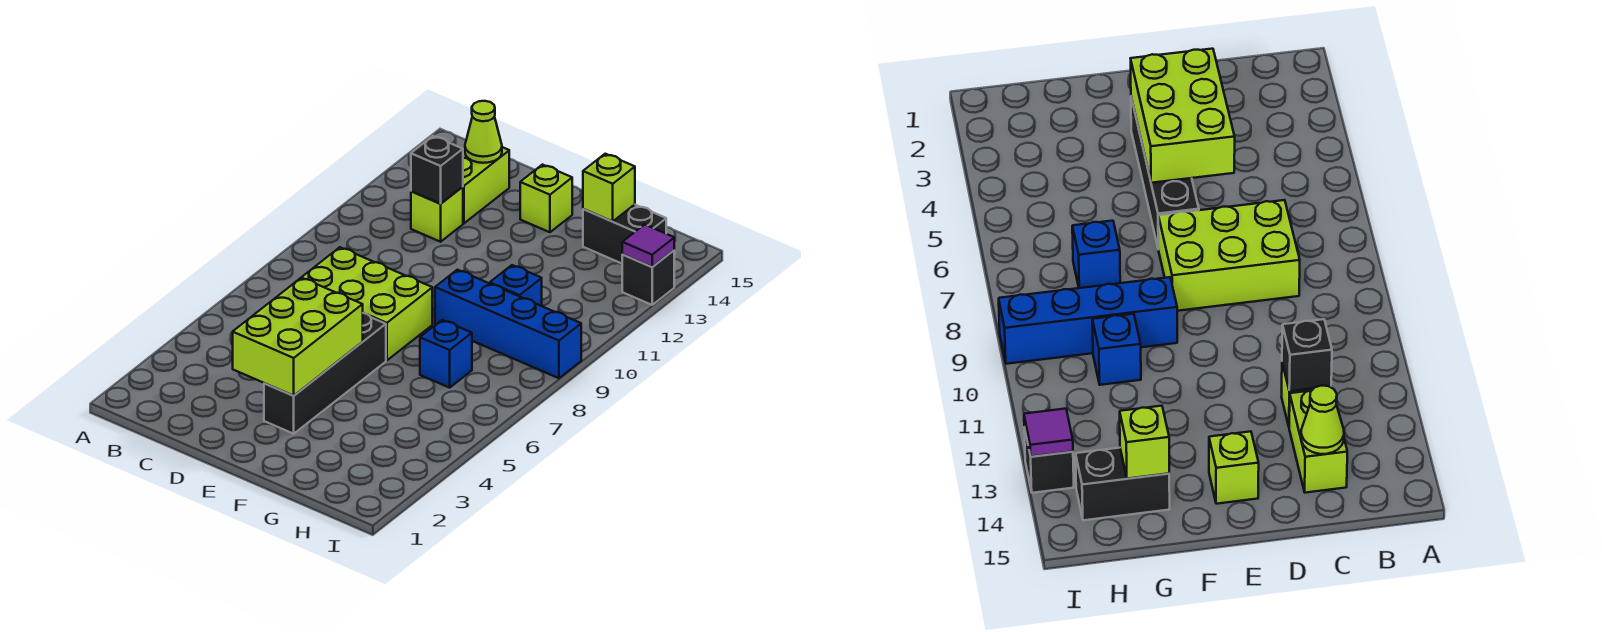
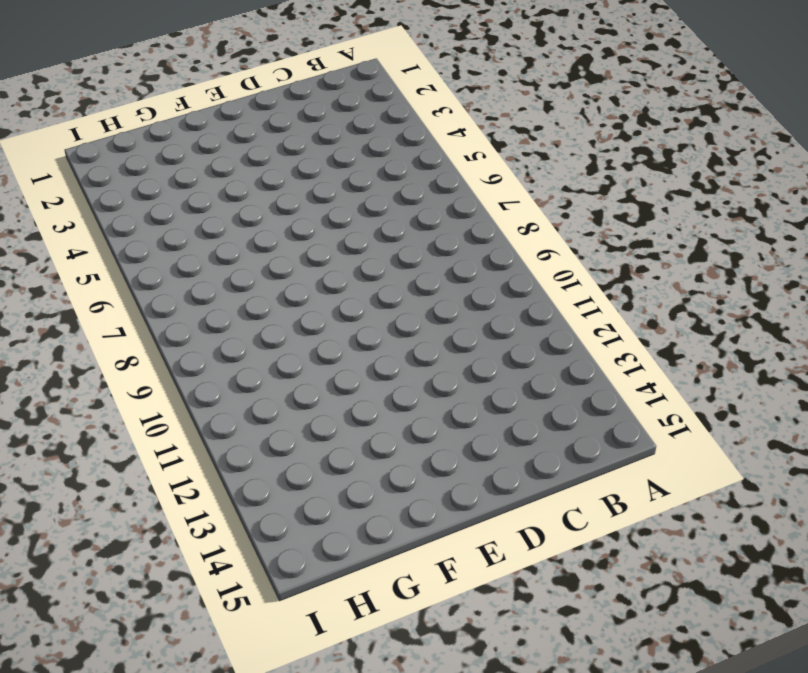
none -> lime brick C7:E8 level 1
none -> lime brick C12 level 1
none -> lime brick C13:C14 level 1

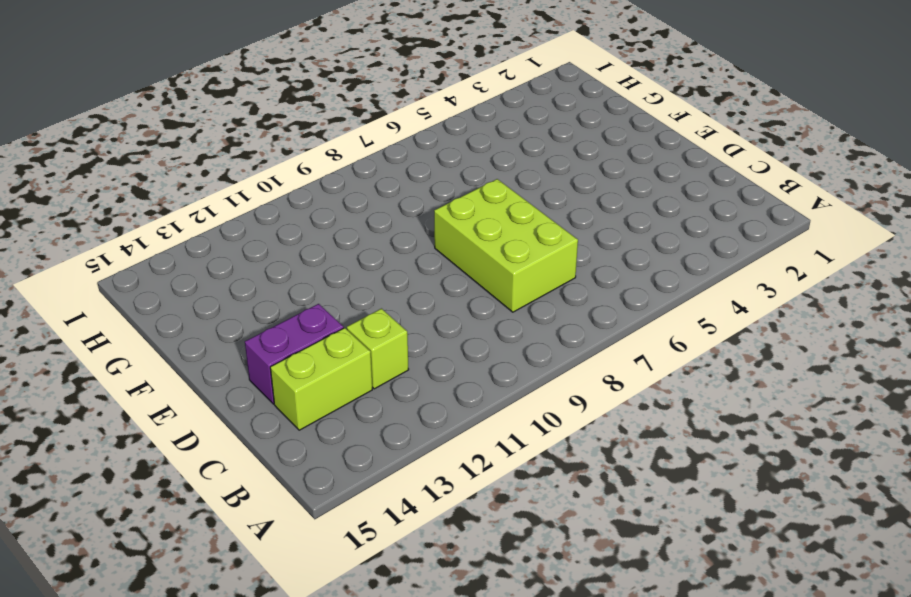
purple brick D13:D14 level 1 -> none
none -> black brick E3:E6 level 1
none -> lime brick E14 level 1
none -> blue brick F9:I9 level 1

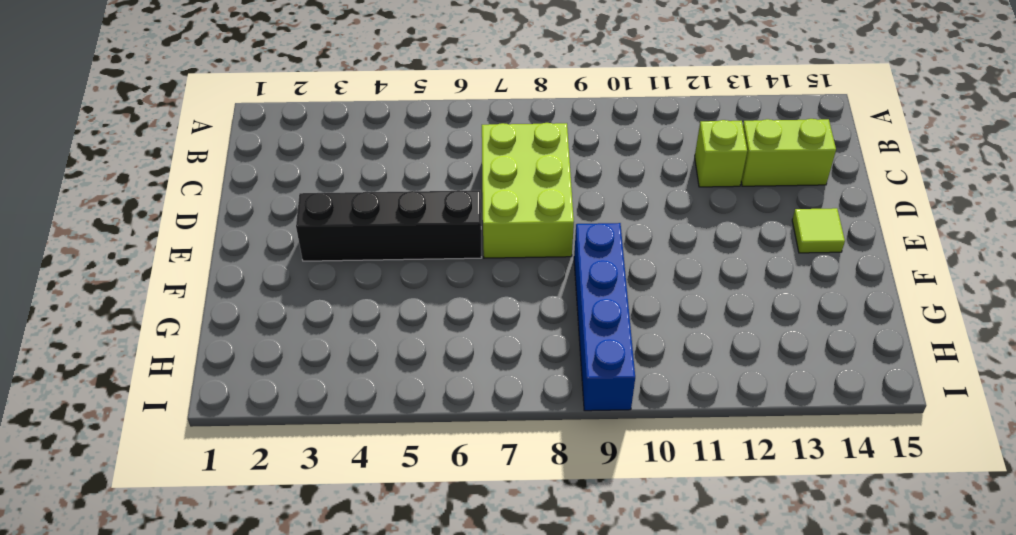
lime tile E14 level 1 -> lime brick E14 level 1
none -> blue brick G7 level 1
none -> blue brick G10 level 1
none -> black brick G14:H14 level 1

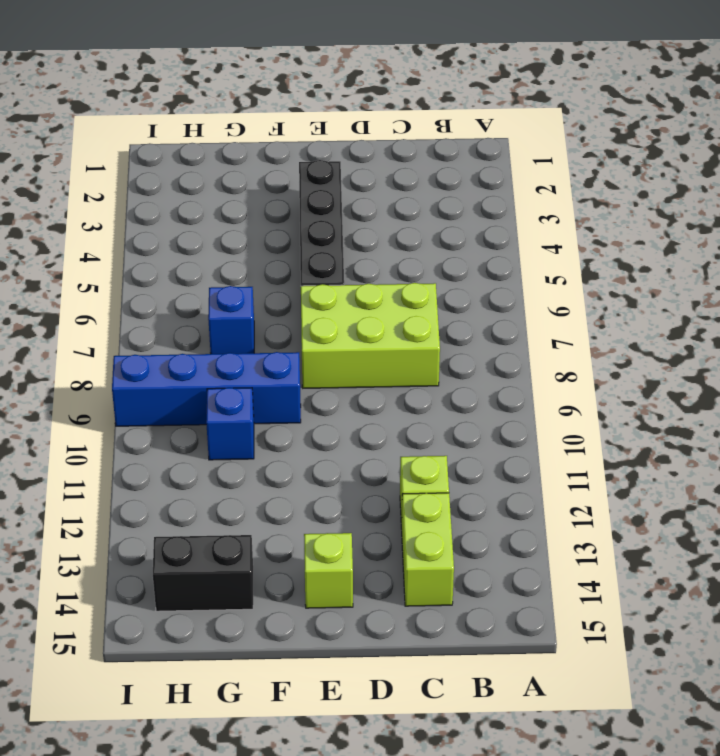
none -> black brick I13 level 1
none -> black brick C12 level 2
none -> lime cone C14 level 2

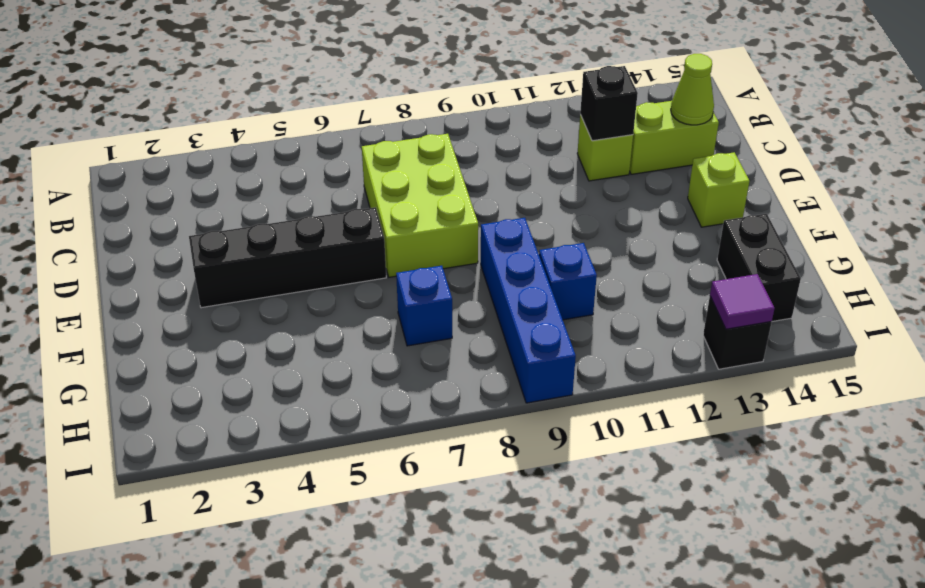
none -> lime brick D3:E5 level 2
none -> lime brick G14 level 2

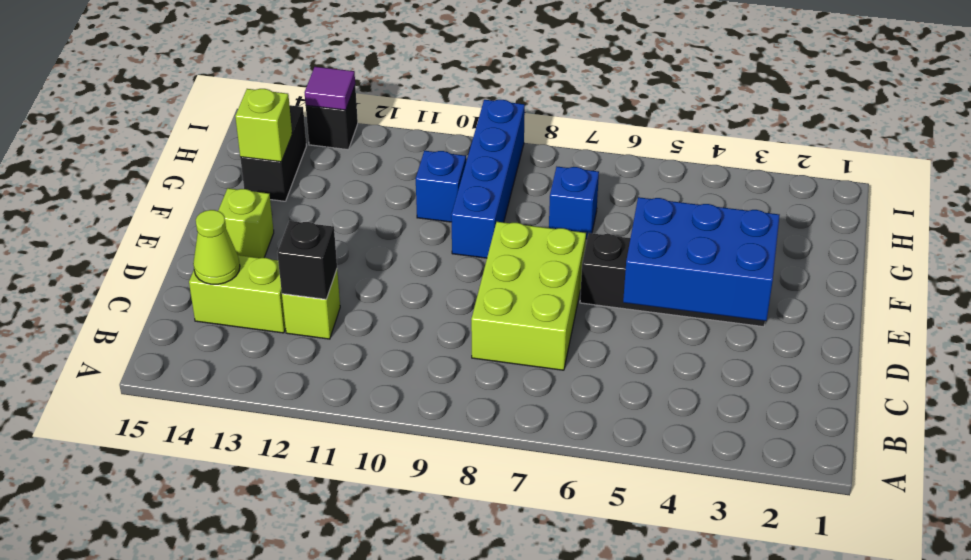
blue brick D3:E5 level 2 -> lime brick D3:E5 level 2

